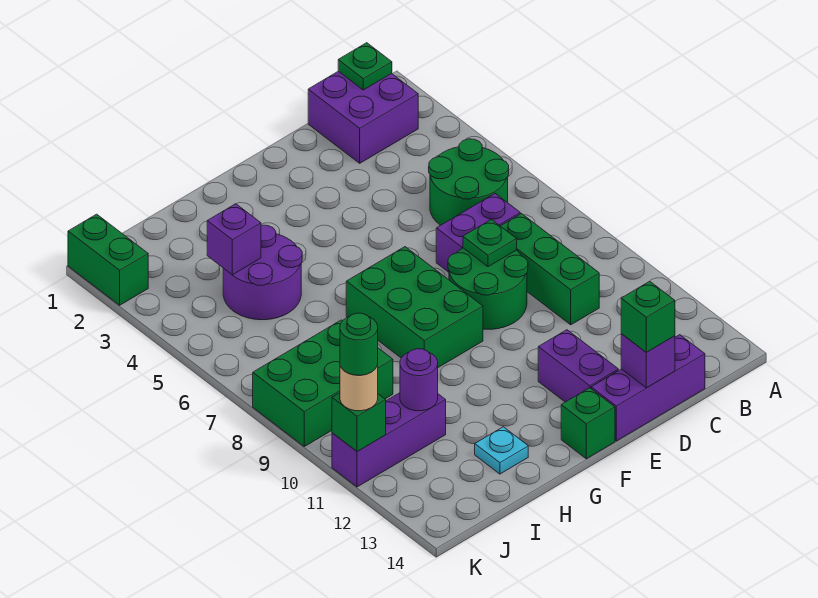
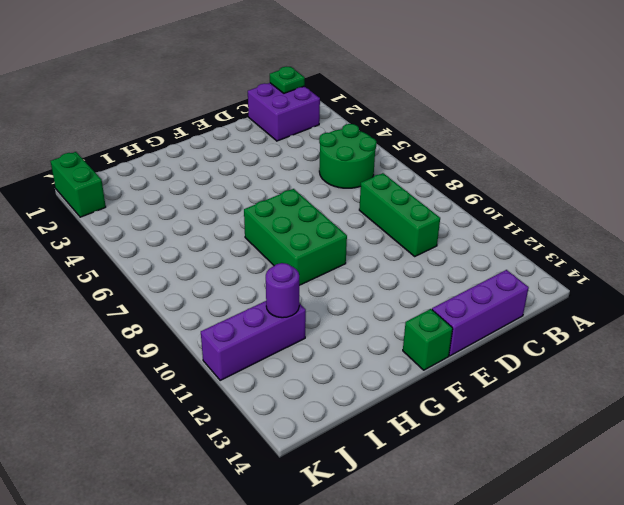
none -> purple brick C7:D7 level 1
none -> green round brick D8:E9 level 1
none -> purple brick E12:E13 level 1

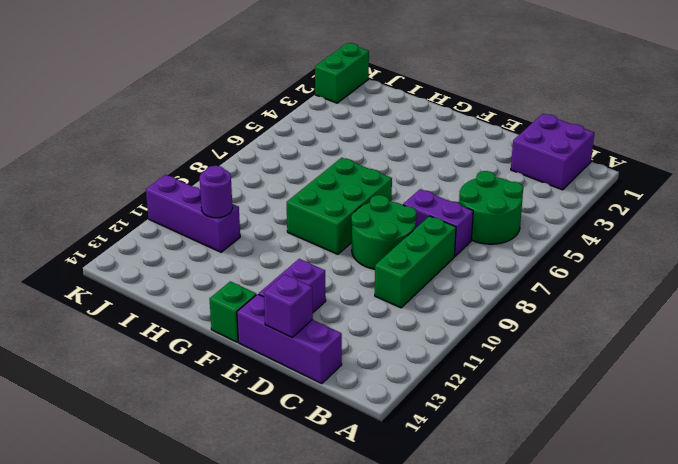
none -> purple round brick H4:I5 level 1
none -> cyan plate H13 level 1
none -> green brick I8:K9 level 1

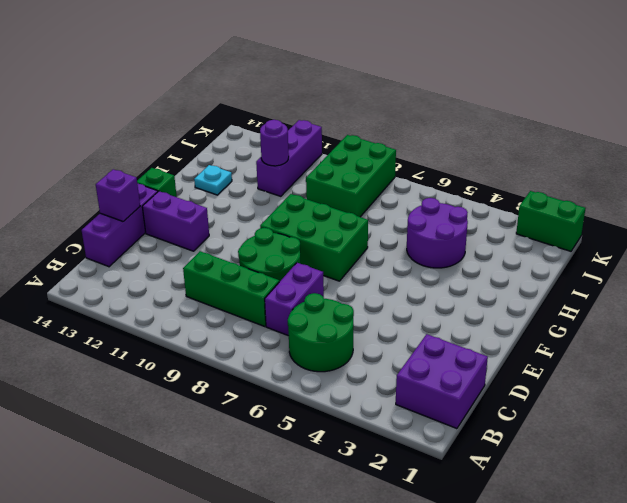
none -> green plate B1 level 2
none -> green plate D8 level 2
none -> purple brick I4 level 2

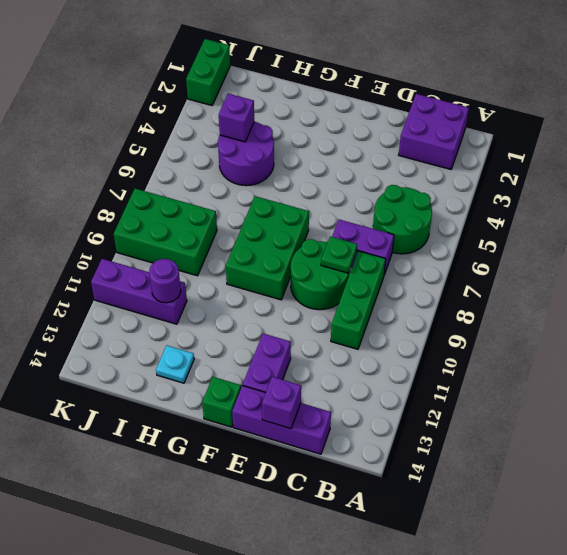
none -> green plate B1 level 2
none -> green brick K11 level 2
none -> green brick D14 level 3

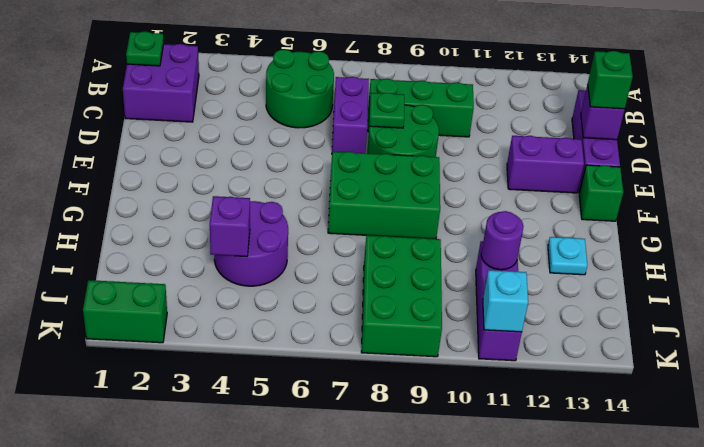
cyan brick K11 level 2 -> green brick K11 level 2
none -> tan round brick K11 level 3
none -> green round brick K11 level 4

